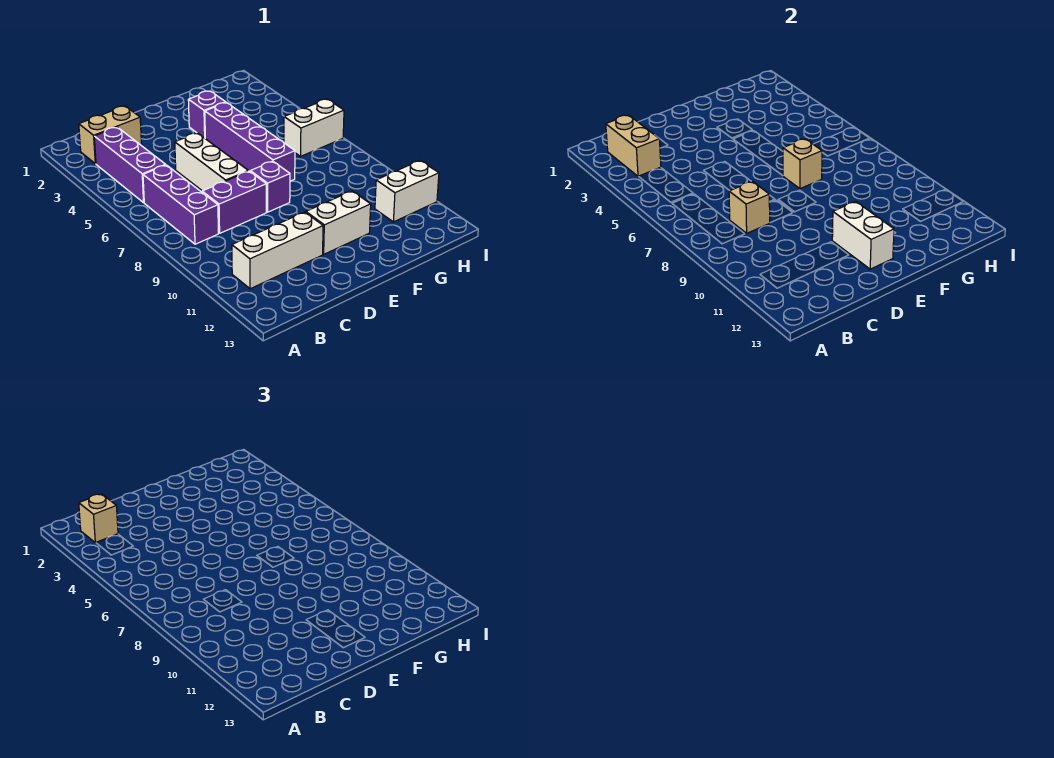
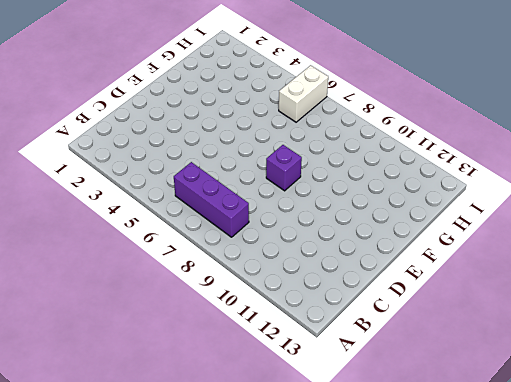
none -> tan brick B2:C2 level 1
none -> purple brick B3:B5 level 1
none -> white brick B11:D11 level 1

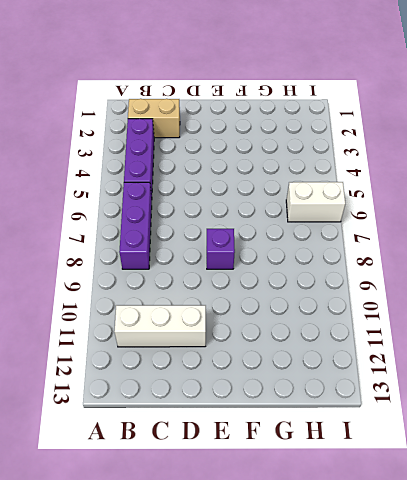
none -> purple brick C8:D8 level 1
none -> white brick D5:D7 level 1
none -> white brick E11:F11 level 1

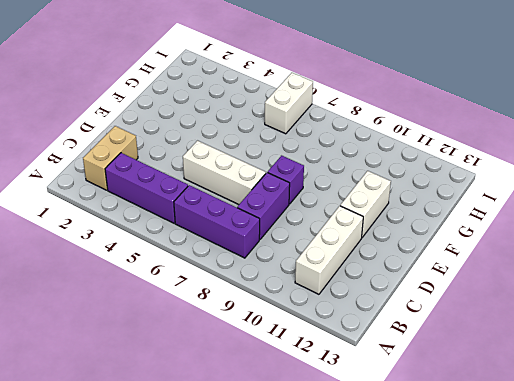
none -> purple brick F3 level 1
none -> purple brick F4:F7 level 1
none -> white brick H11:I11 level 1

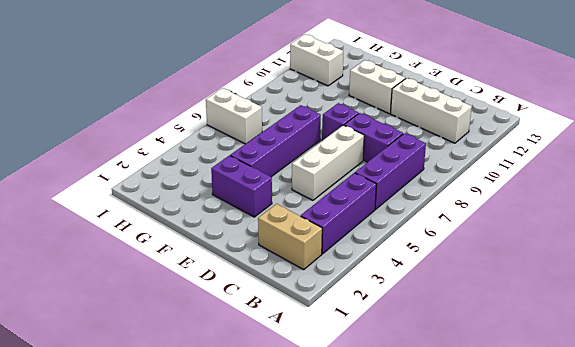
purple brick E3:F3 level 1 -> purple brick F3 level 1
none -> tan brick B2:B3 level 2
none -> tan brick C8 level 2
none -> white brick E11:E12 level 2

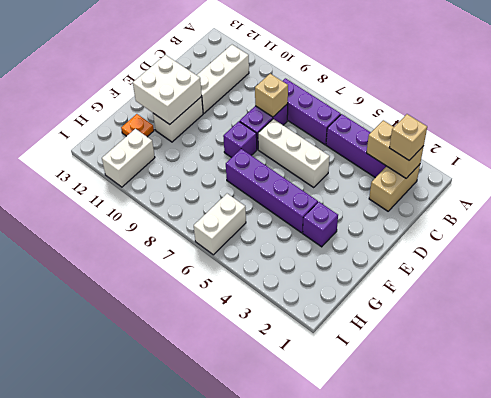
white brick E11:F12 level 2 -> white brick E11:E12 level 2
orange plate G12 level 1 -> none
none -> tan brick F7 level 2

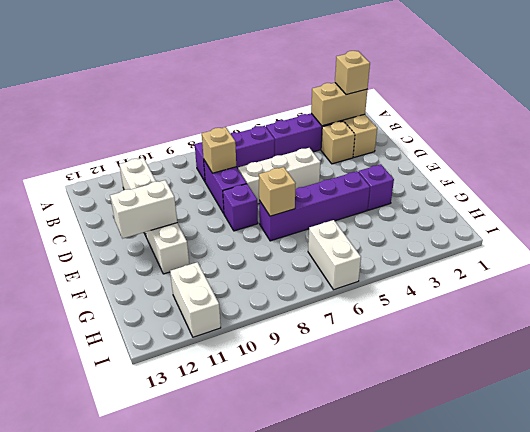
tan brick C3 level 1 -> none

